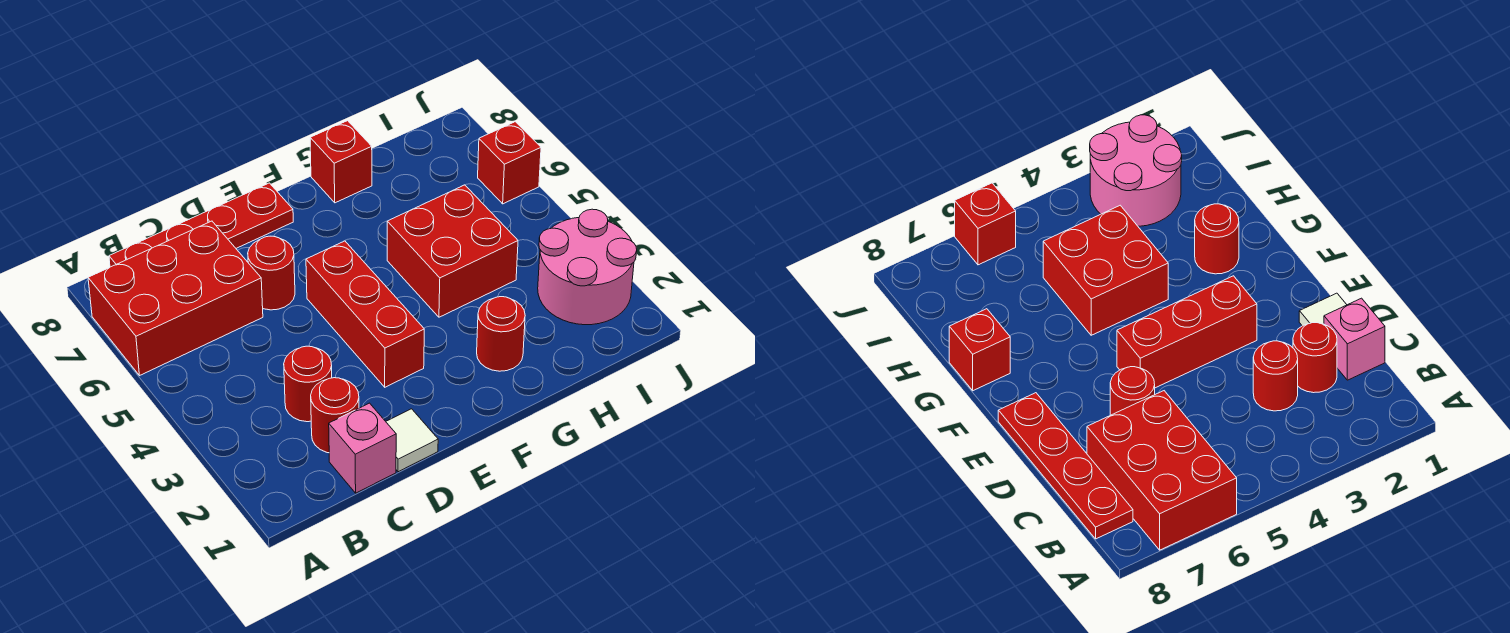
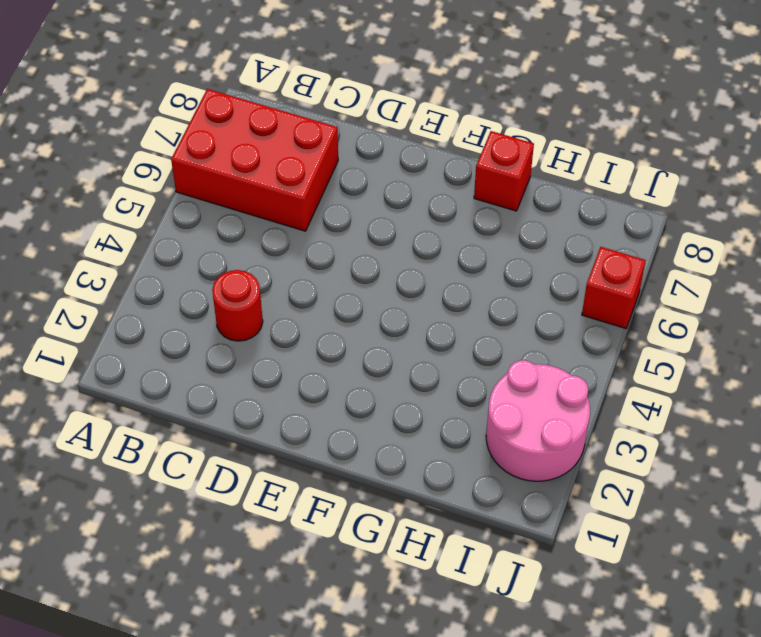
none -> red plate B8:E8 level 1
none -> pink brick C1 level 1
none -> red round brick C2 level 1

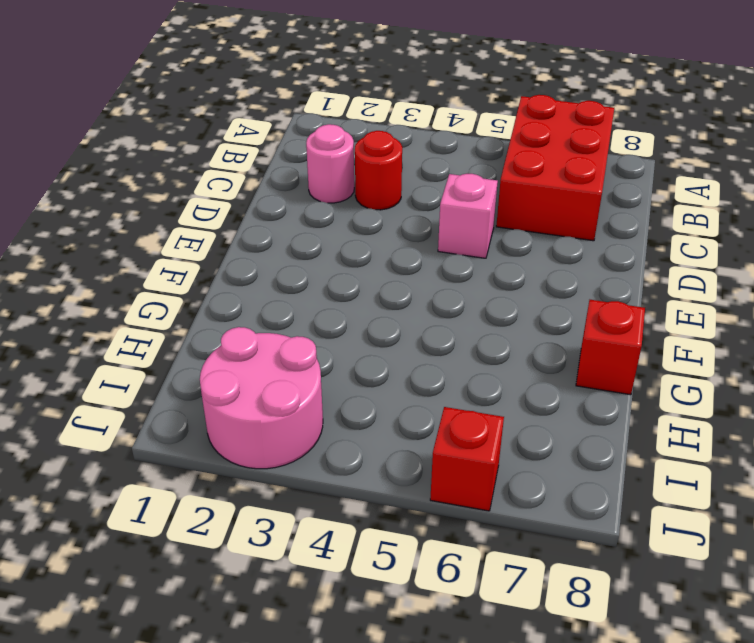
pink round brick C2 level 1 -> red round brick C2 level 1
pink brick D5 level 1 -> pink brick C1 level 1
none -> red plate B8:E8 level 1
none -> white tile D1 level 1
none -> red round brick D6 level 1

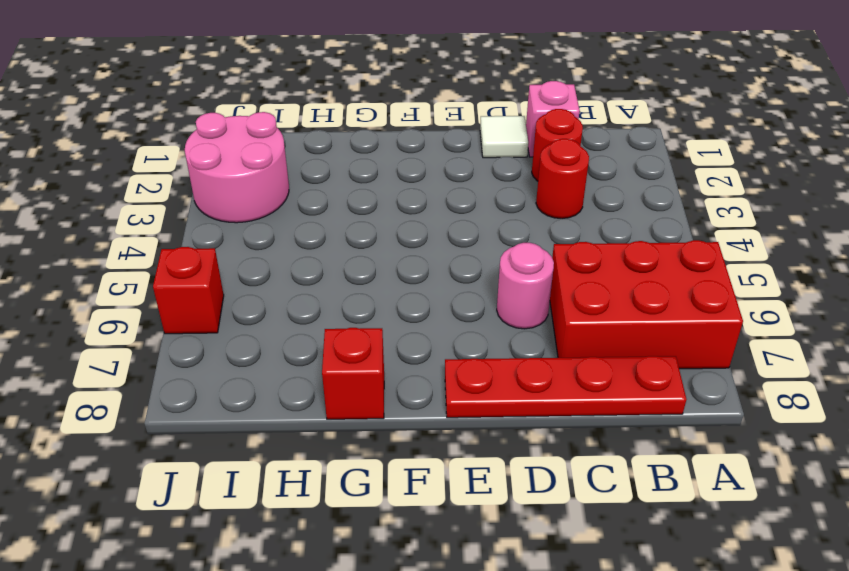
pink round brick D6 level 1 -> red round brick D6 level 1
none -> red brick E3:E5 level 1
none -> red round brick G2 level 1
none -> red brick G4:H5 level 1

